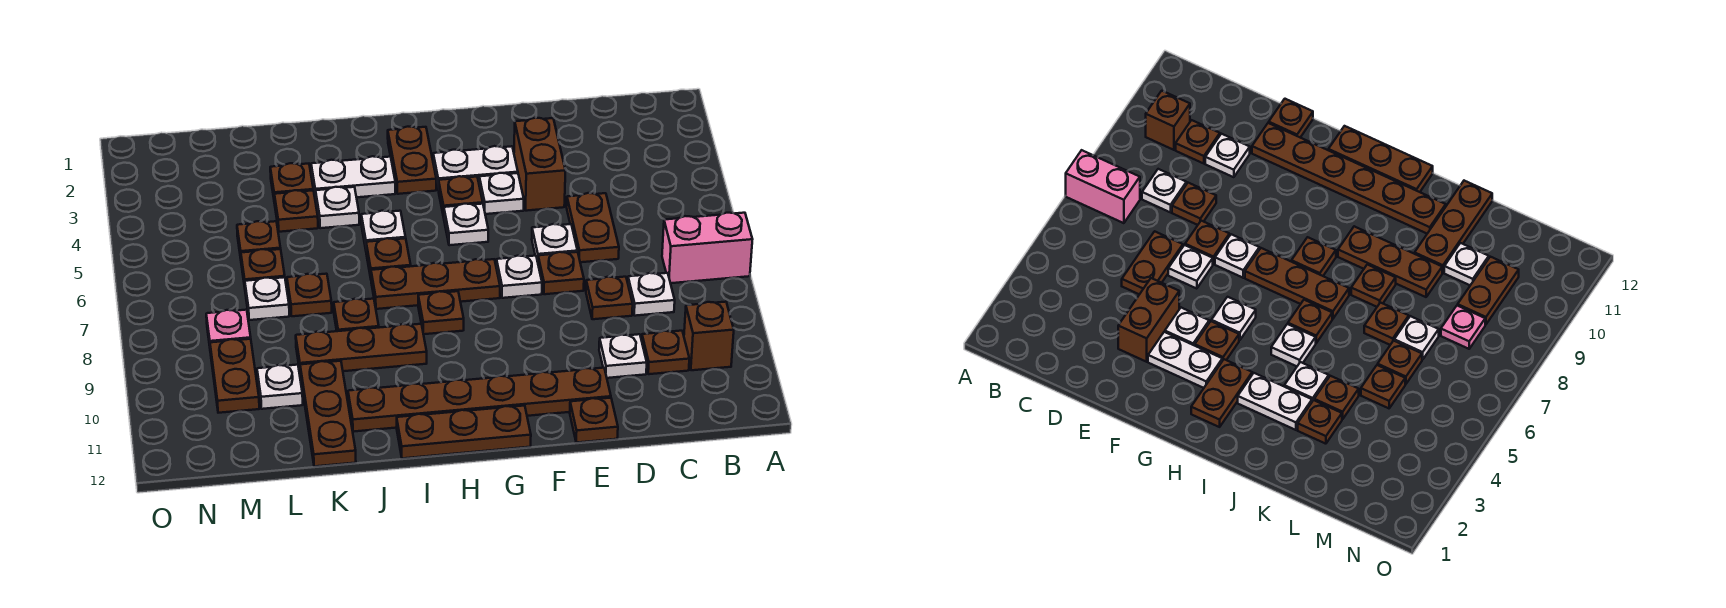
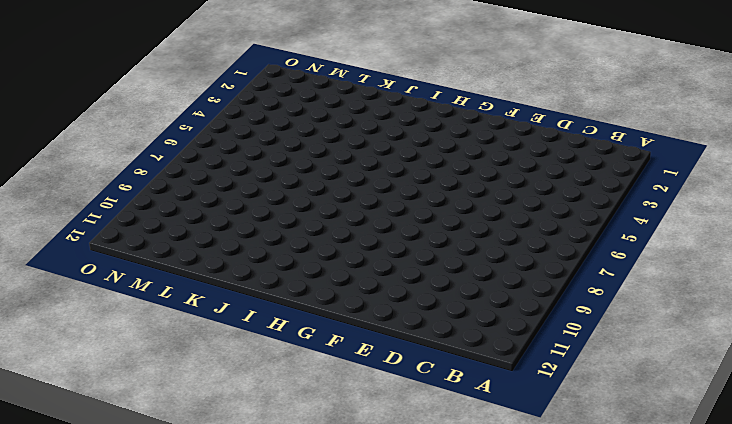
none -> pink brick A7:B7 level 1
none -> brown brick B10 level 1
none -> white plate C8 level 1
none -> brown plate C10 level 1

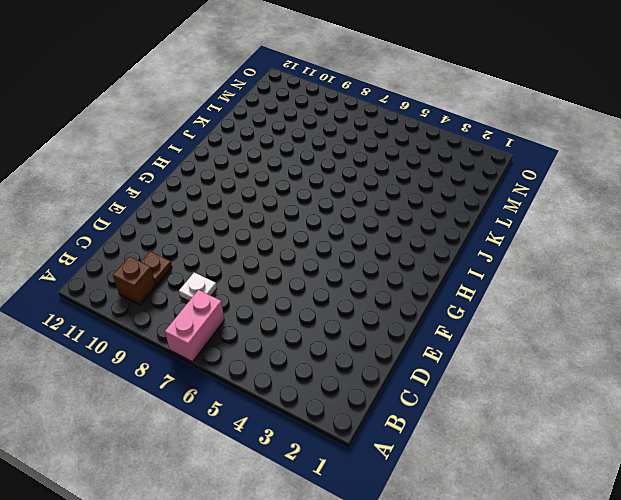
none -> brown plate D5:D6 level 1
none -> brown plate D8 level 1
none -> white plate D10 level 1
none -> brown brick E3:E4 level 1

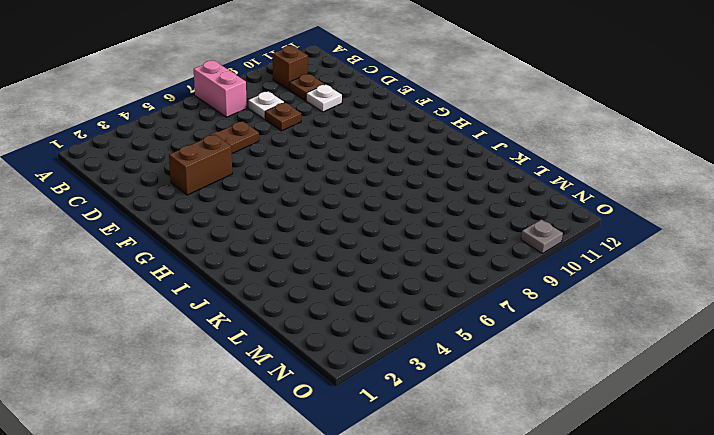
grey plate O10 level 1 -> none
none -> white plate E6 level 1
none -> brown plate E7 level 1
none -> brown plate E11:J11 level 1
none -> brown plate E12 level 1

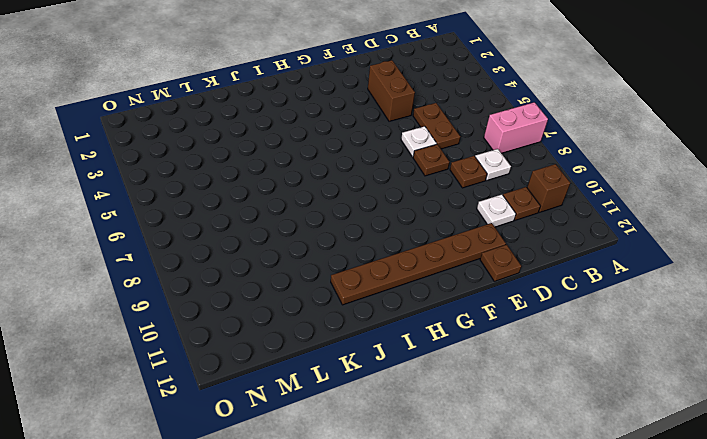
none -> white plate F3:G3 level 1
none -> white plate F4 level 1
none -> white plate F7 level 1
none -> brown plate G4 level 1

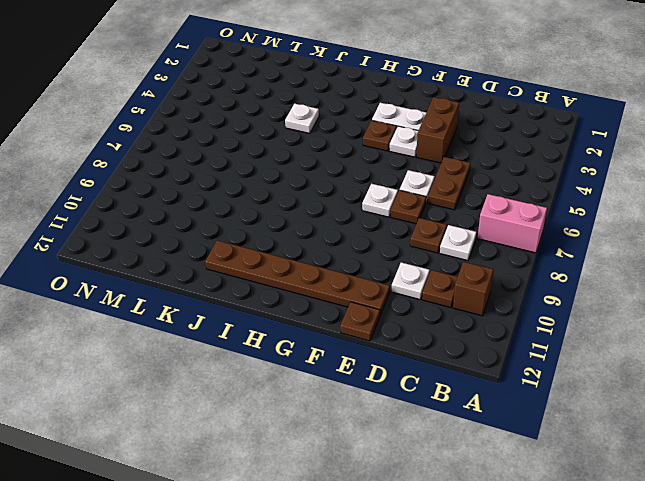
none -> white plate G5 level 1
none -> brown plate G7:I7 level 1
none -> brown plate G12:I12 level 1
none -> brown plate H2:H3 level 1

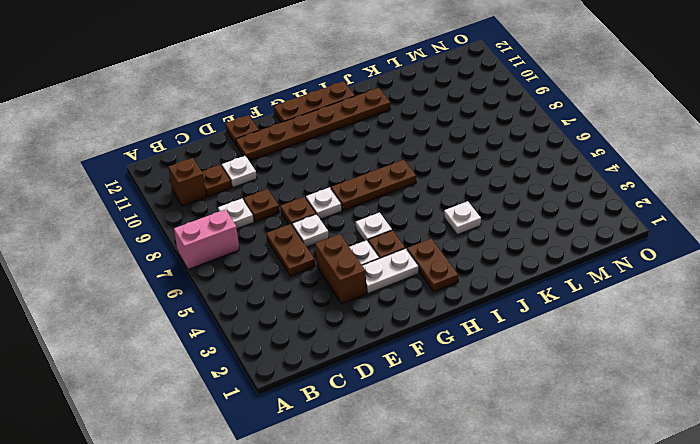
none -> brown plate H8 level 1
none -> white plate I3:J3 level 1
none -> white plate I5 level 1
none -> brown plate I6 level 1

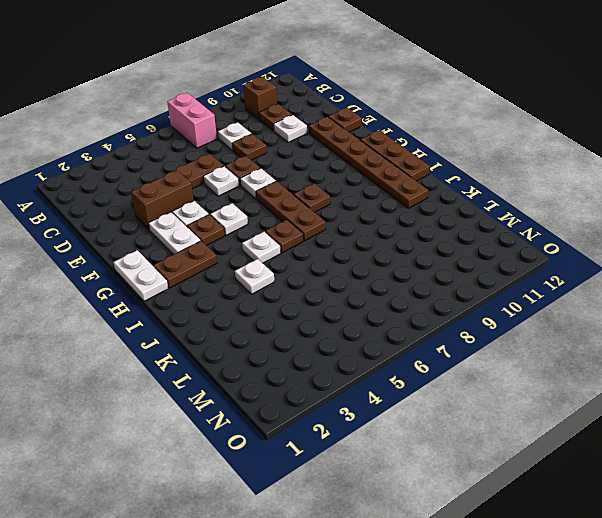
white plate G1:H1 level 1 -> white plate I3:J3 level 1
none -> brown plate I9:K9 level 1
none -> brown plate J8 level 1
none -> brown plate K3 level 1
none -> brown plate K4 level 1

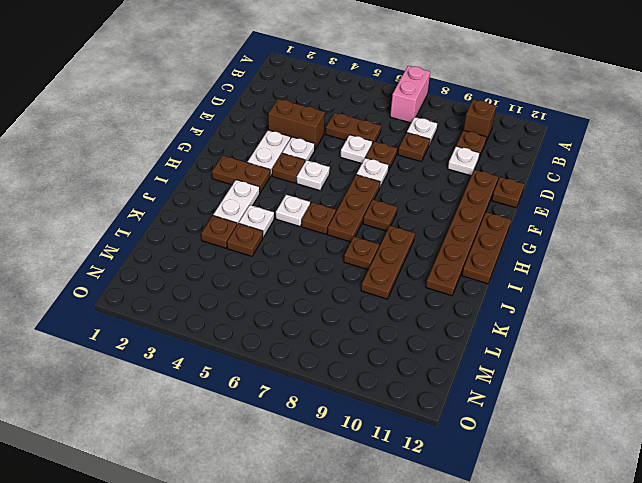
none -> brown plate K7 level 1
none -> brown plate K10:K12 level 1
none -> brown plate L5 level 1
none -> brown plate L6 level 1

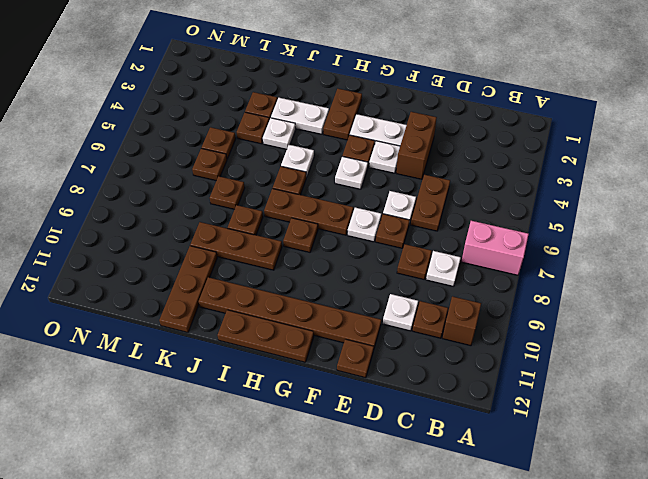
none -> white plate L7 level 1
none -> white plate L10 level 1
none -> pink plate M8 level 1
none -> brown plate M9:M10 level 1

